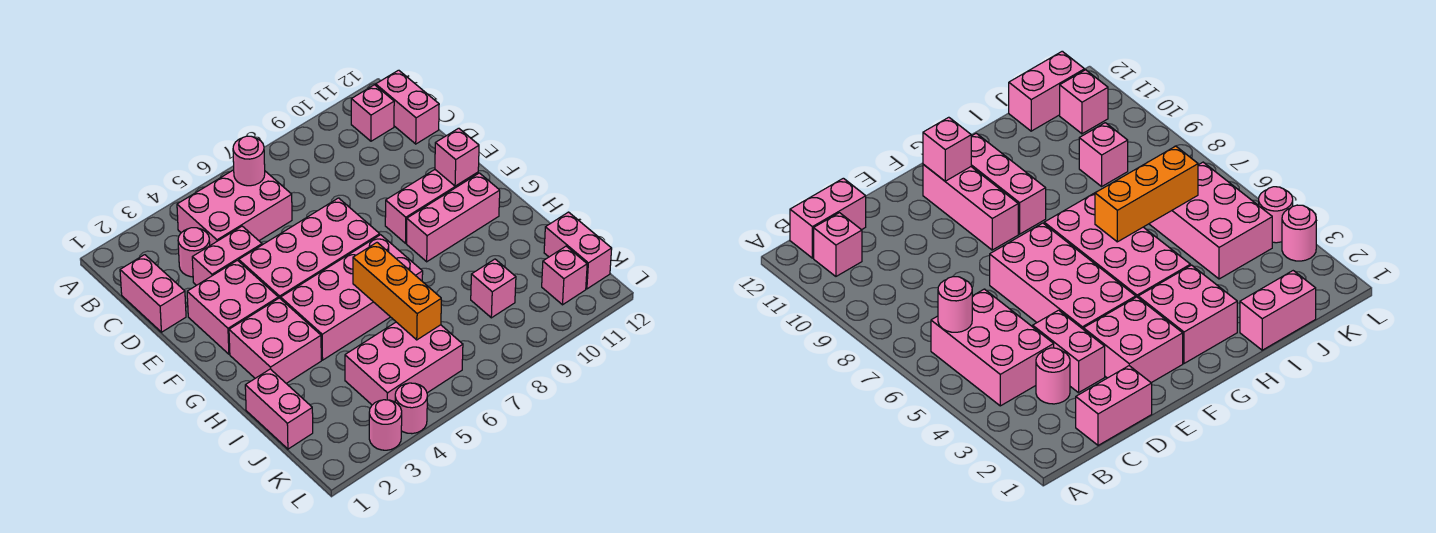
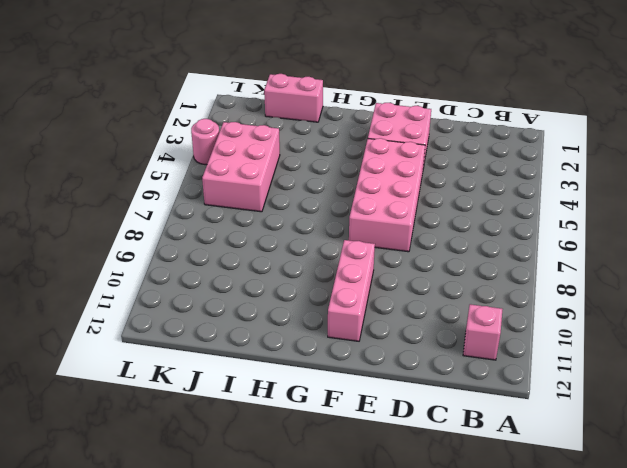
none -> pink brick B4:C6 level 1
none -> pink brick B12:C12 level 1
none -> pink brick C1:D1 level 1

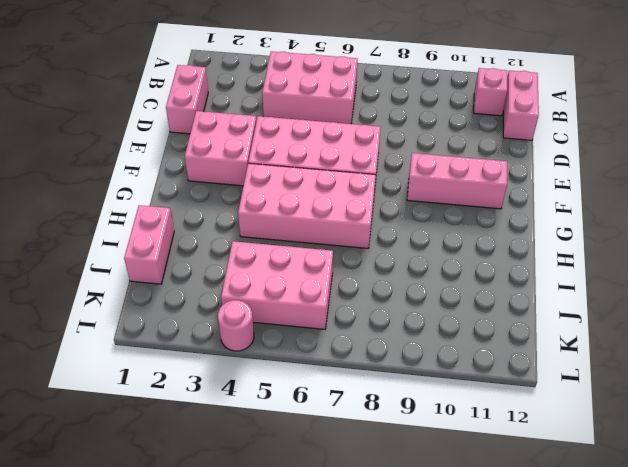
none -> pink round brick C3 level 1
none -> pink brick D3:D4 level 1
none -> pink brick G2:H3 level 1

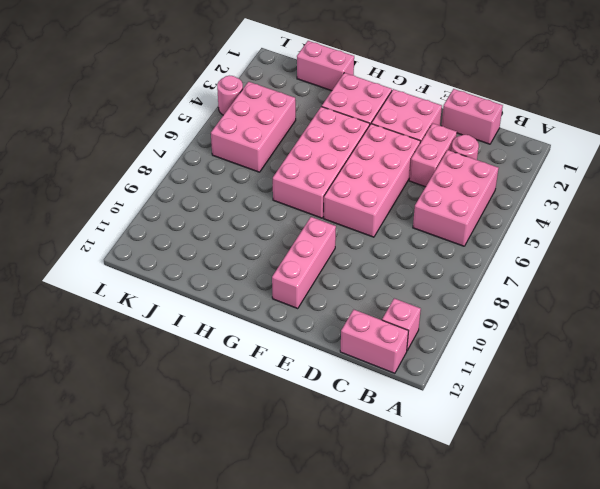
none -> pink brick G9:G11 level 1
none -> pink brick J9 level 1
none -> pink brick J12:K12 level 1

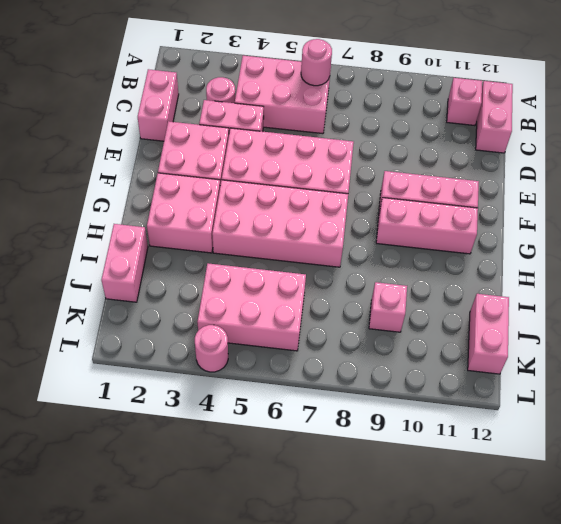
none -> pink brick K11 level 1
none -> pink round brick L3 level 1
none -> pink brick F11 level 2

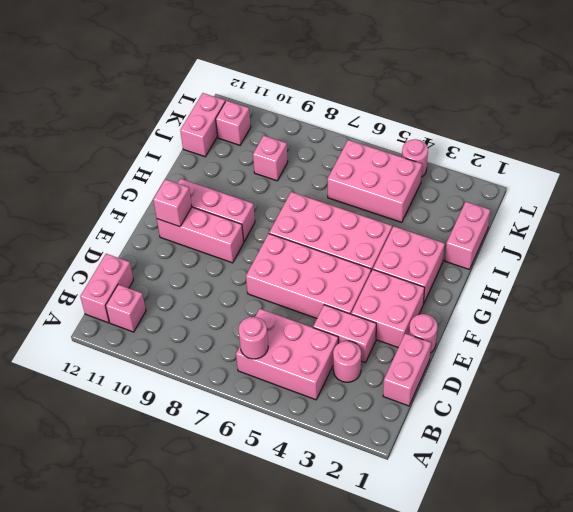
pink round brick E1 level 1 -> pink round brick L3 level 1
none -> orange brick H6:J6 level 2

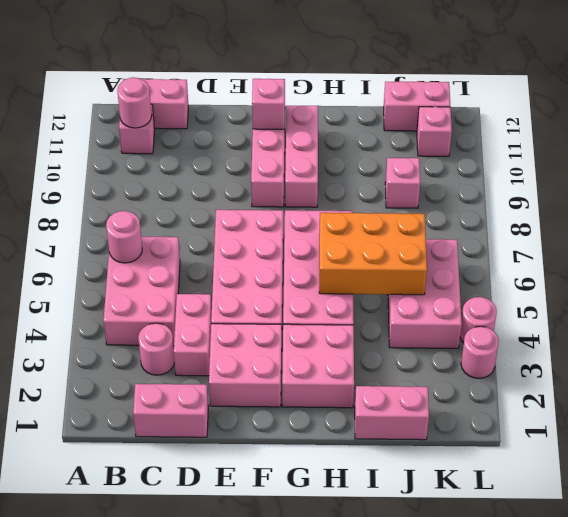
pink round brick B11 level 2 -> none
orange brick H5:J6 level 2 -> orange brick H6:J6 level 2

